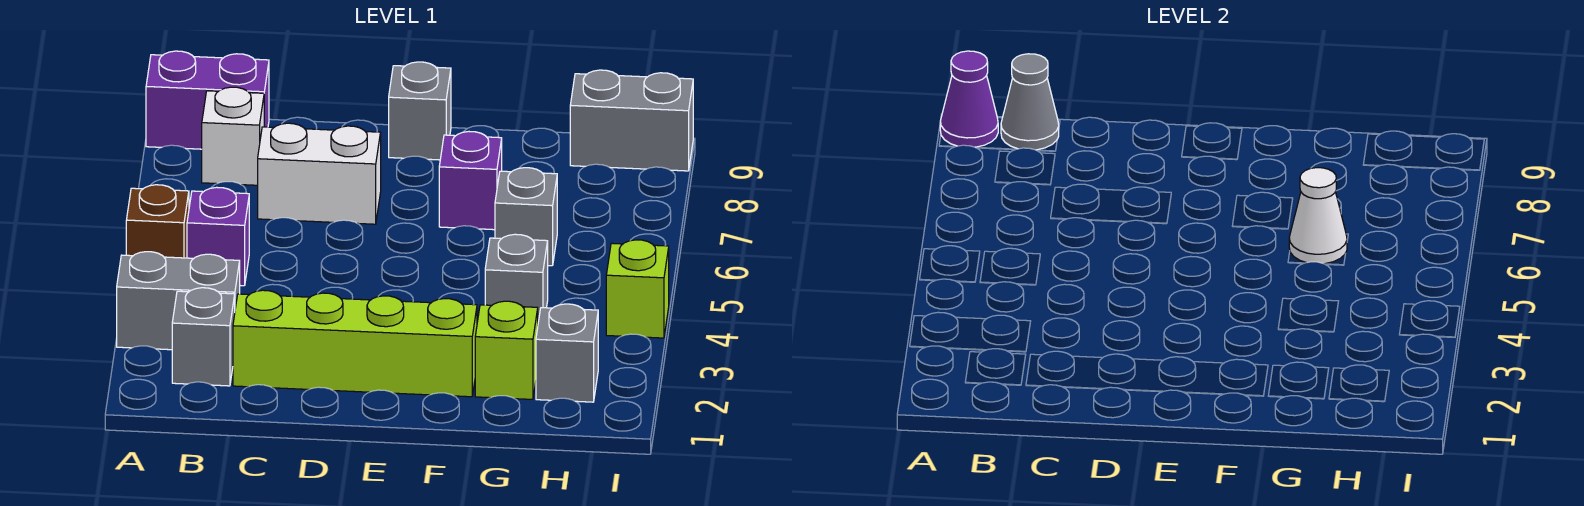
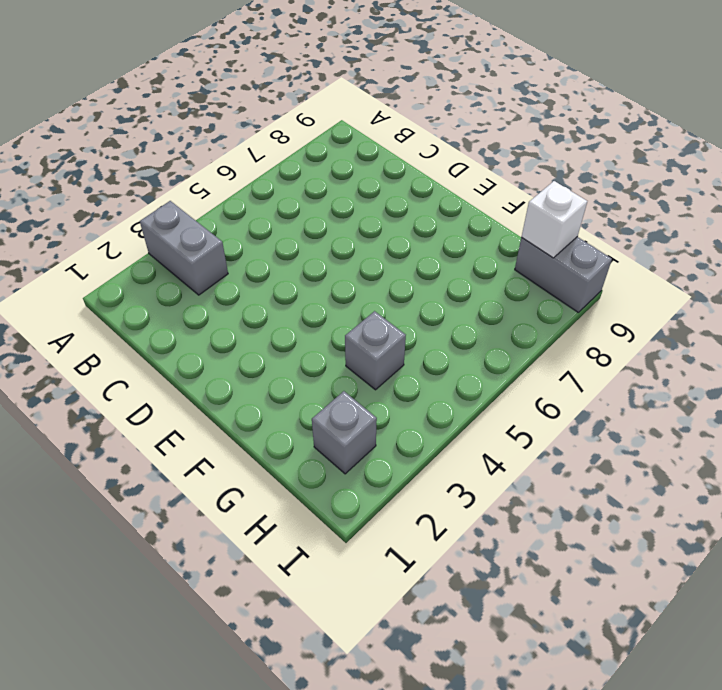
white brick H9 level 2 -> white brick B8 level 1
none -> brown brick A5 level 1
none -> purple brick A9:B9 level 1
none -> grey brick B2 level 1

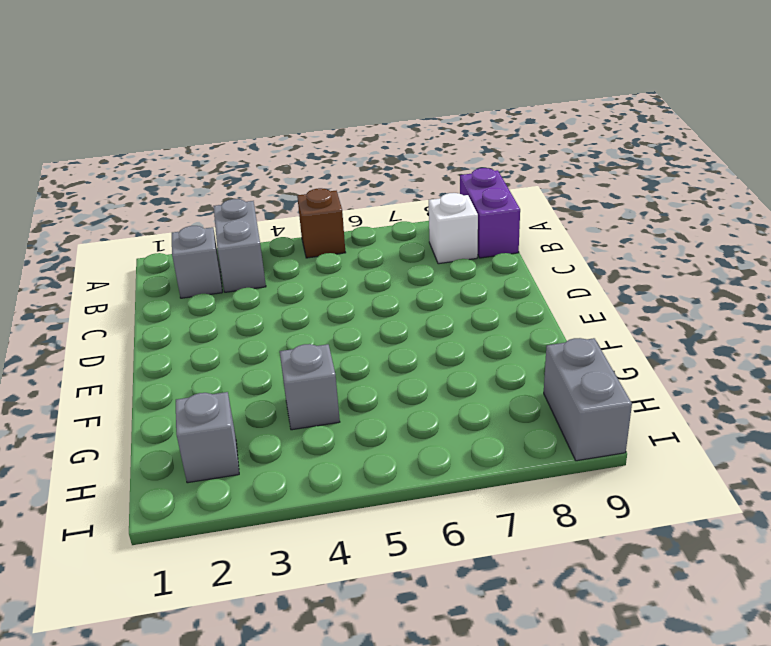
none -> purple brick B5 level 1
none -> lime brick C2:F2 level 1
none -> white brick C7:D7 level 1

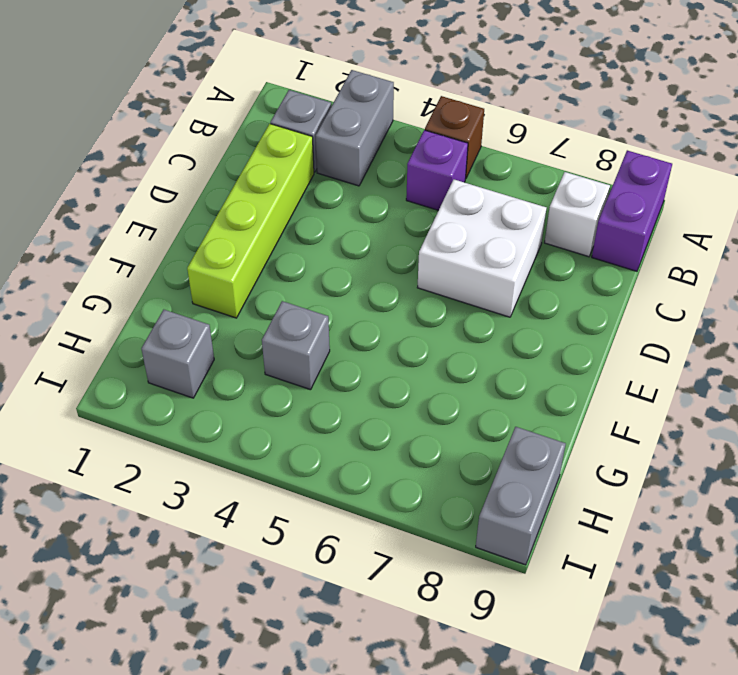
white brick C6:D7 level 1 -> white brick C7:D7 level 1
none -> grey brick E9 level 1
none -> purple brick F7 level 1
none -> lime brick G2 level 1

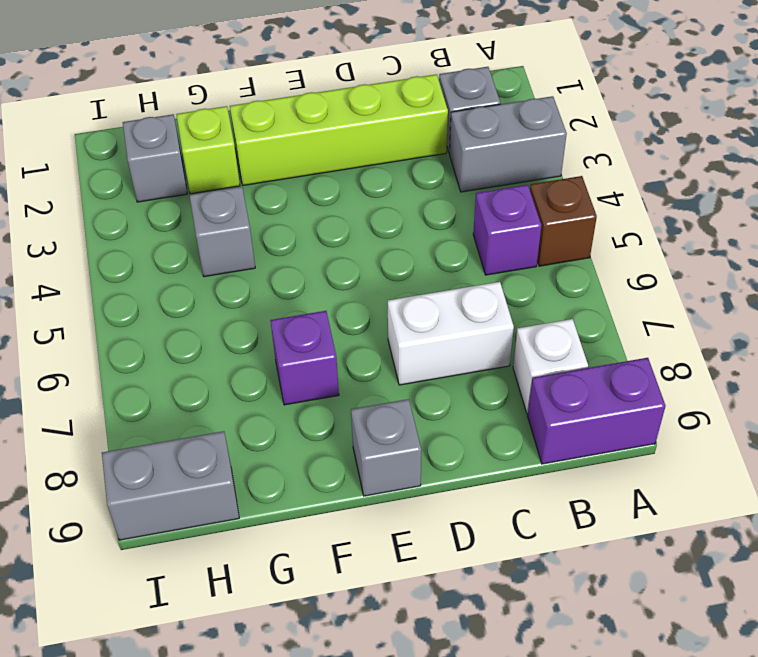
none -> grey brick G6 level 1
none -> lime brick I4 level 1
none -> purple cone A9 level 2

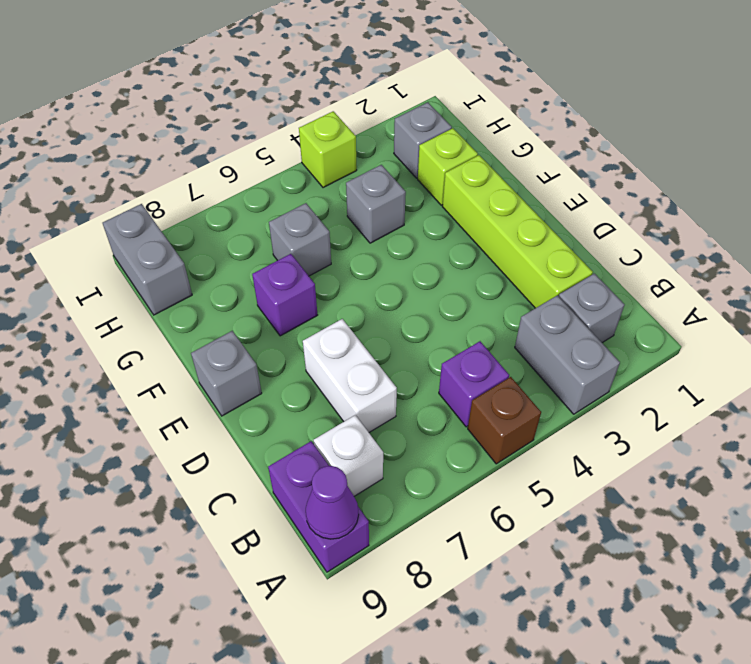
none -> grey cone B9 level 2
none -> white cone G6 level 2

